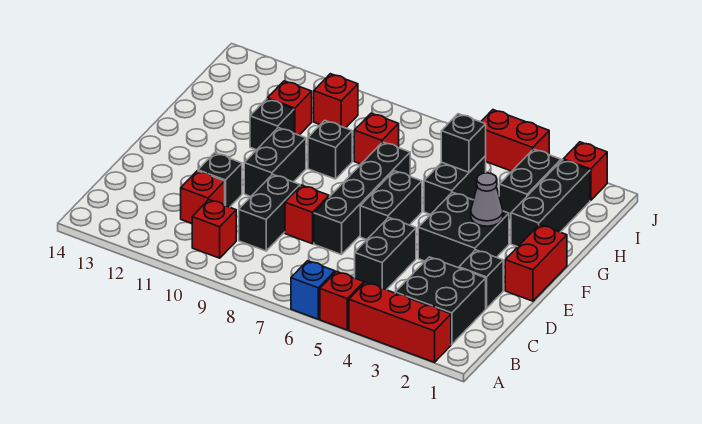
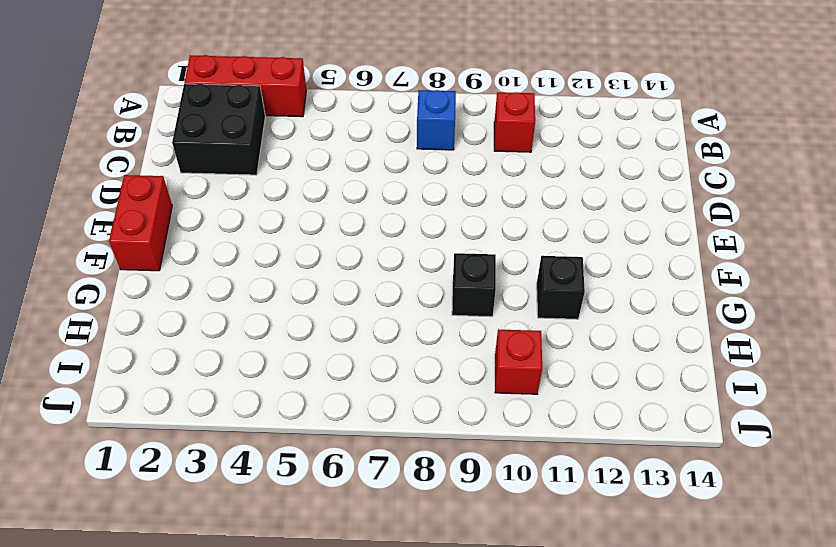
blue brick B8 level 1 -> blue brick A6 level 1
none -> red brick A5 level 1
none -> black brick C5:D5 level 1
none -> black brick C9:D9 level 1

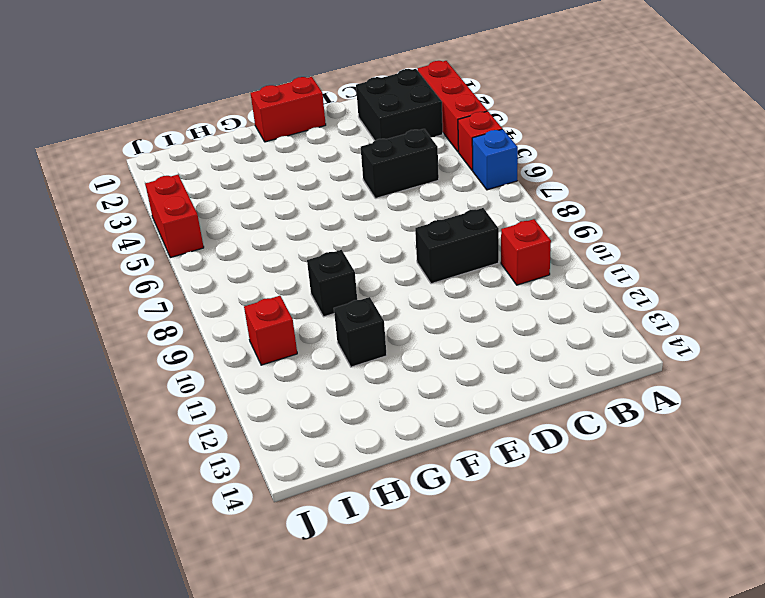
none -> red brick C11 level 1
none -> black brick D2 level 1
none -> black brick D7:G7 level 1

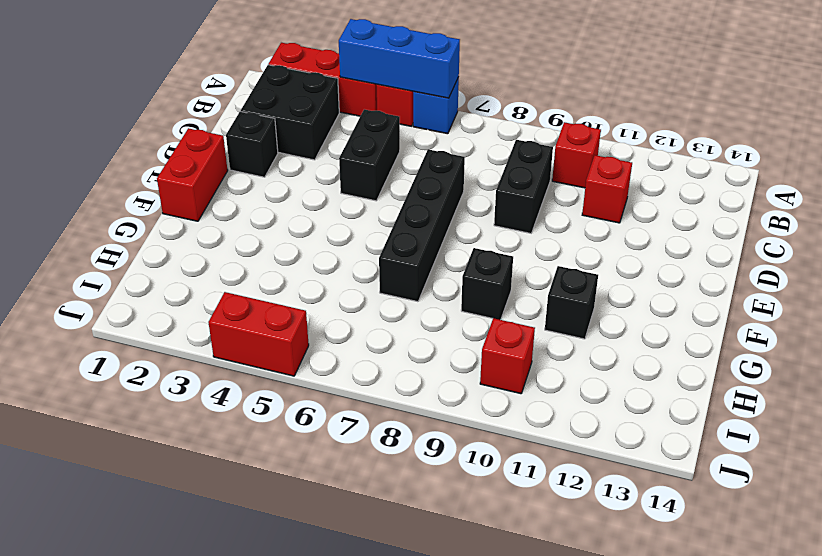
blue brick A4:A6 level 2 -> none
none -> red brick D8 level 1
none -> black brick D11 level 1
none -> black brick E3:F4 level 1

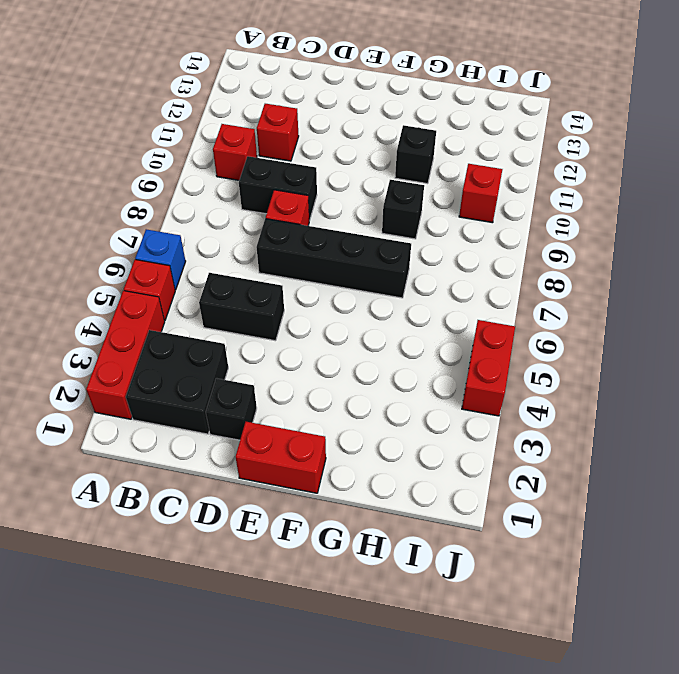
none -> black brick D11 level 1
none -> black brick E3:F4 level 1
none -> black brick E6:F6 level 1

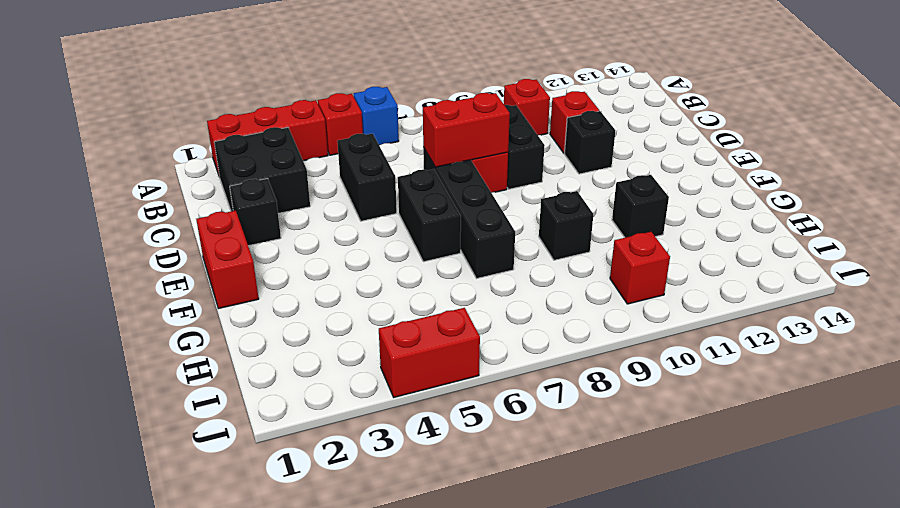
red brick D7:D8 level 2 -> none
none -> black brick E3:F4 level 1
none -> black brick E10:F10 level 1
none -> black brick G2:I2 level 1

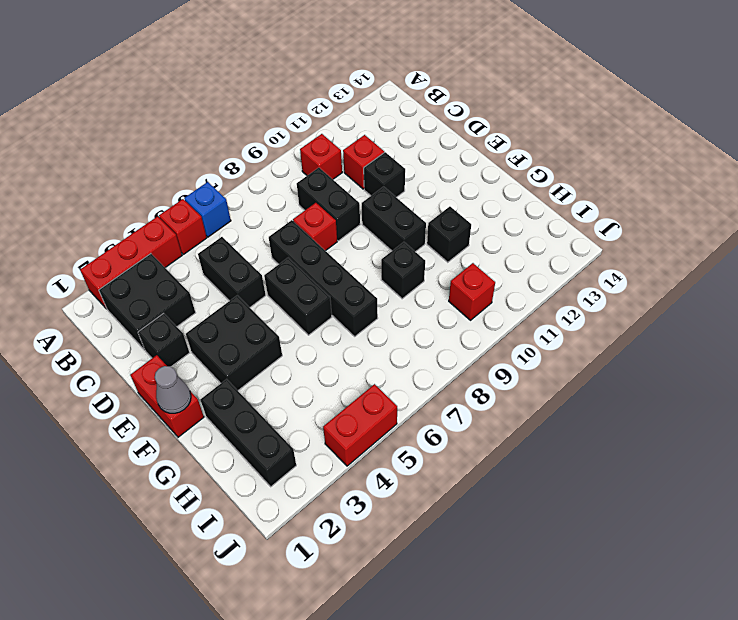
grey cone F1 level 2 -> grey cone F3 level 2
none -> black brick G5:H5 level 1
none -> black brick H3:I3 level 1
none -> red brick H8 level 1

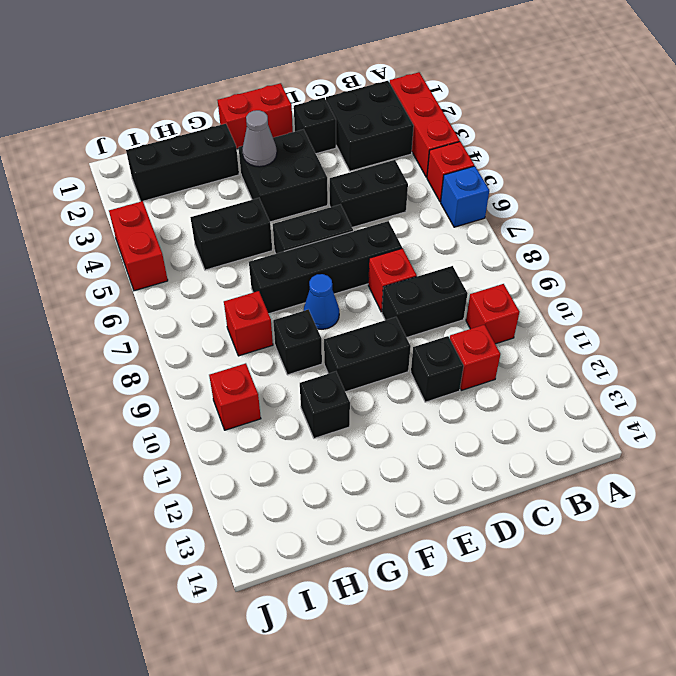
blue cone F8 level 1 -> none
none -> black brick H3:I3 level 1
none -> red brick H11 level 1
none -> red brick J2 level 1

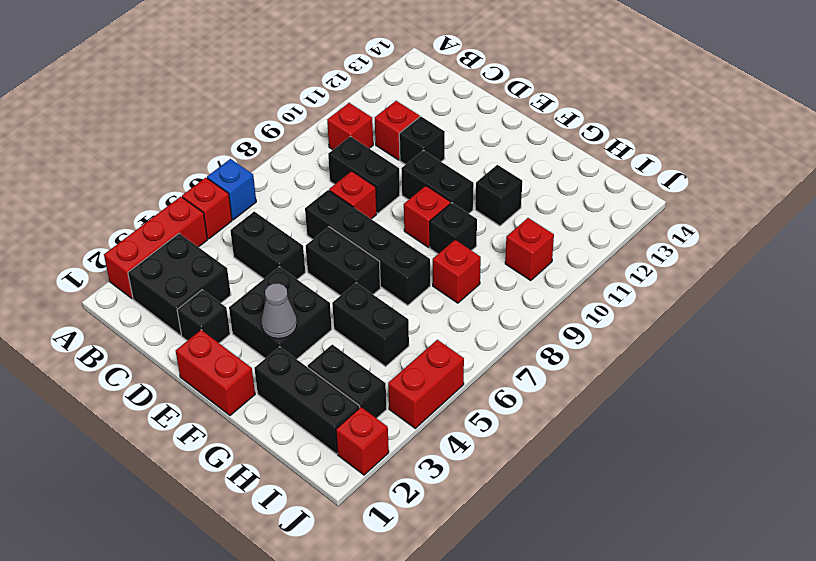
red brick F9 level 1 -> red brick H11 level 1
none -> black brick H5 level 2

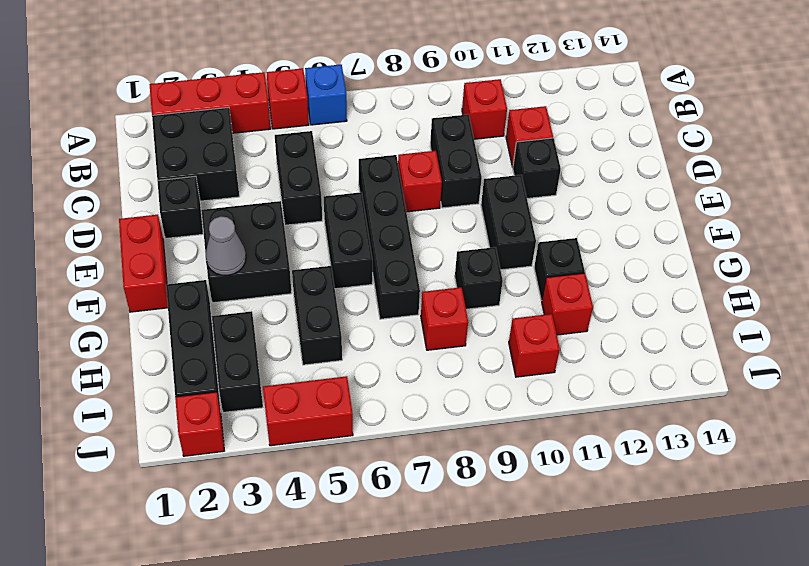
none -> black brick H5 level 2

